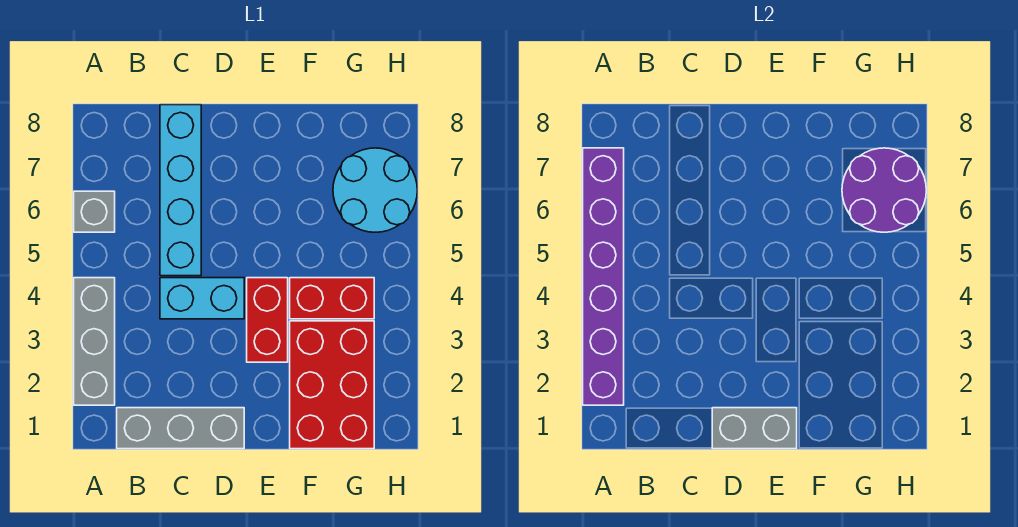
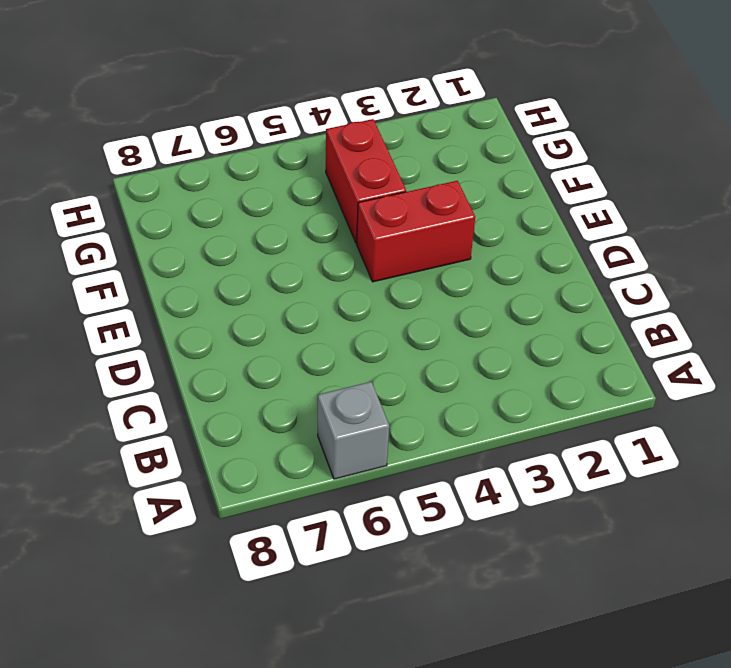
none -> grey brick A2:A4 level 1
none -> grey brick B1:D1 level 1
none -> cyan brick C4:D4 level 1

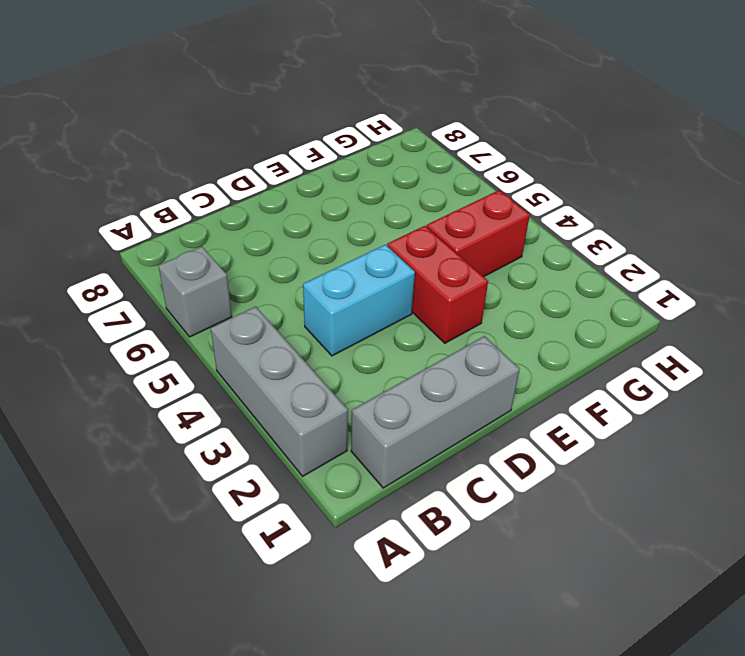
none -> cyan brick C5:C8 level 1
none -> red brick F1:G3 level 1
none -> cyan round brick G6:H7 level 1

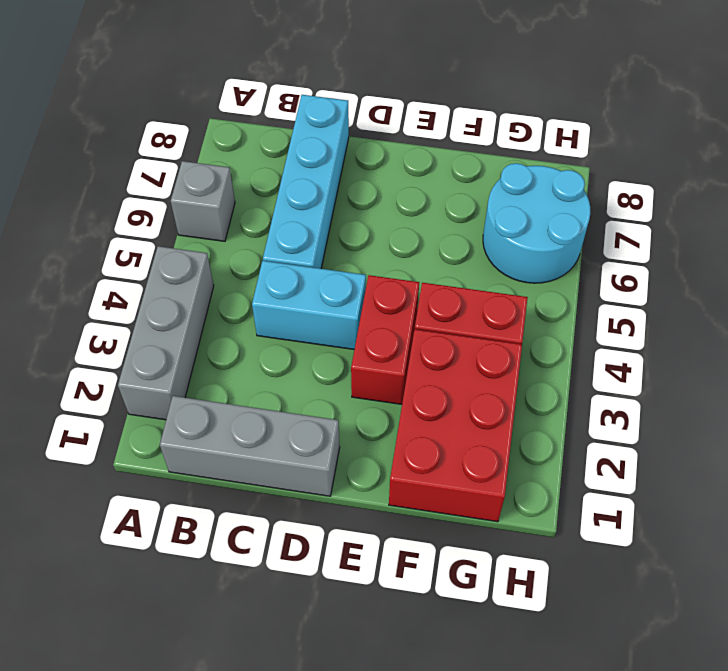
none -> purple brick A2:A7 level 2
none -> grey brick D1:E1 level 2
none -> purple round brick G6:H7 level 2

